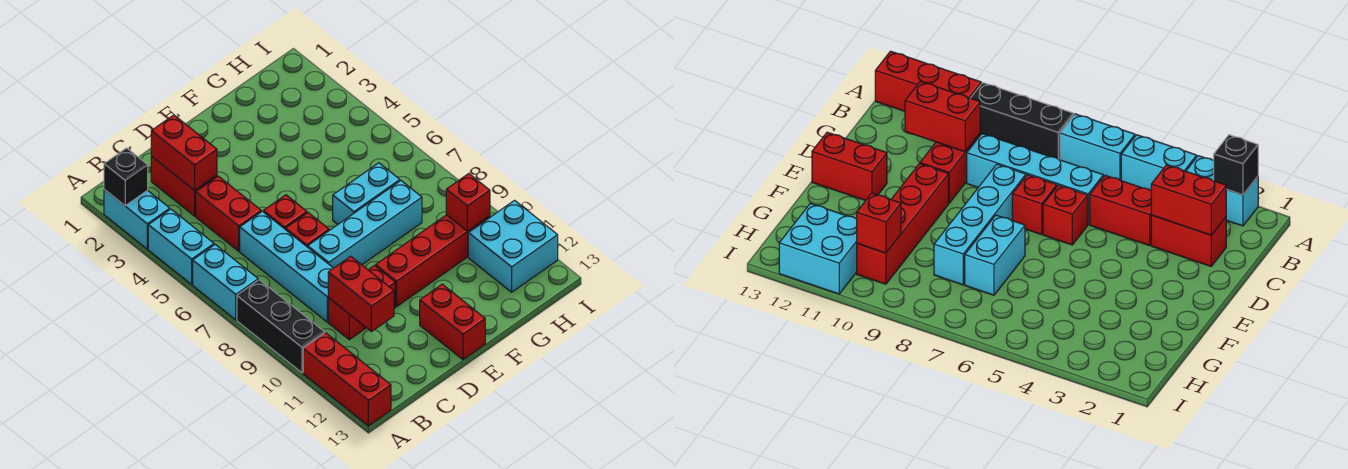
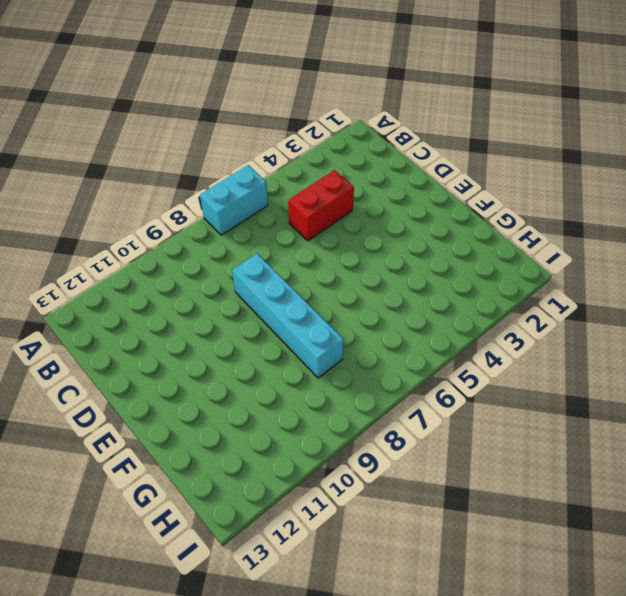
none -> cyan brick A2:A3 level 1
none -> cyan brick A4:A5 level 1
none -> black brick A8:A10 level 1

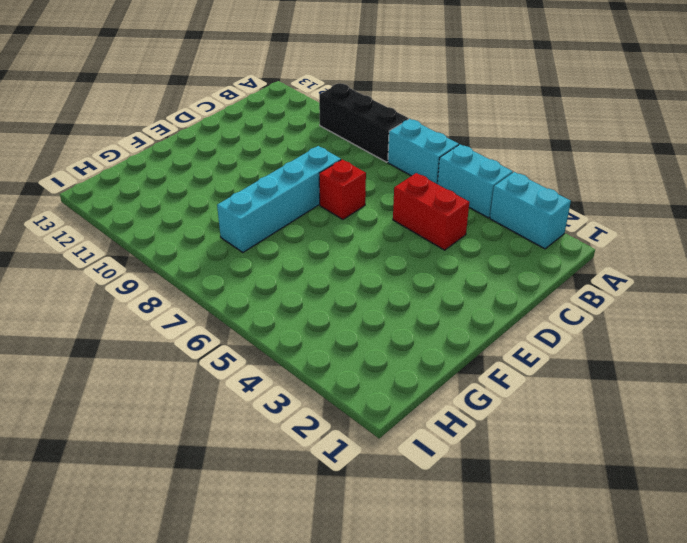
none -> red brick A11:A13 level 1
none -> red brick C2:C3 level 1
none -> cyan brick C6:C9 level 1

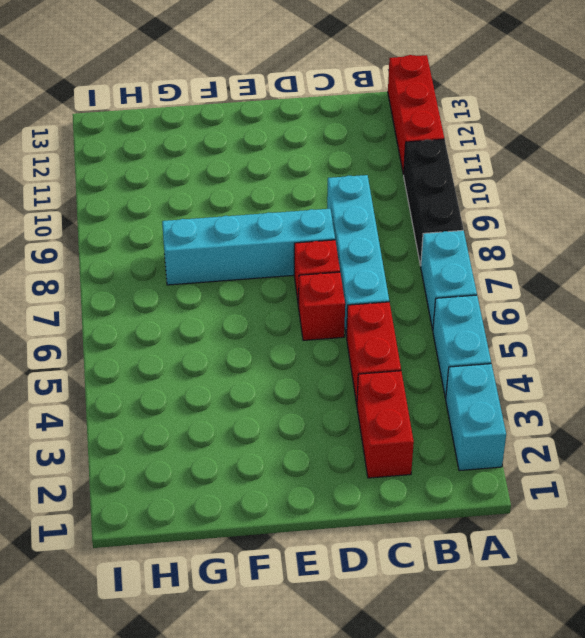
none -> red brick C10:D10 level 1
none -> red brick E10:H10 level 1
none -> red brick E12:E13 level 1

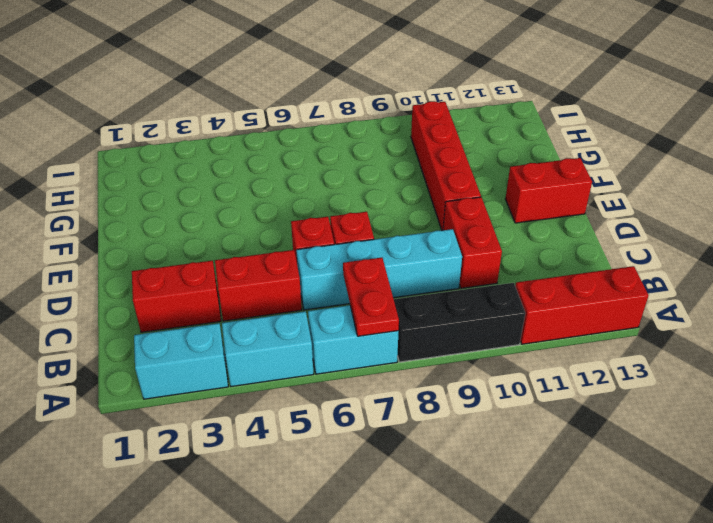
red plate A7:B7 level 2 -> none
none -> cyan brick D8:G8 level 1
none -> cyan brick F7:G7 level 1
none -> cyan brick H11:I12 level 1

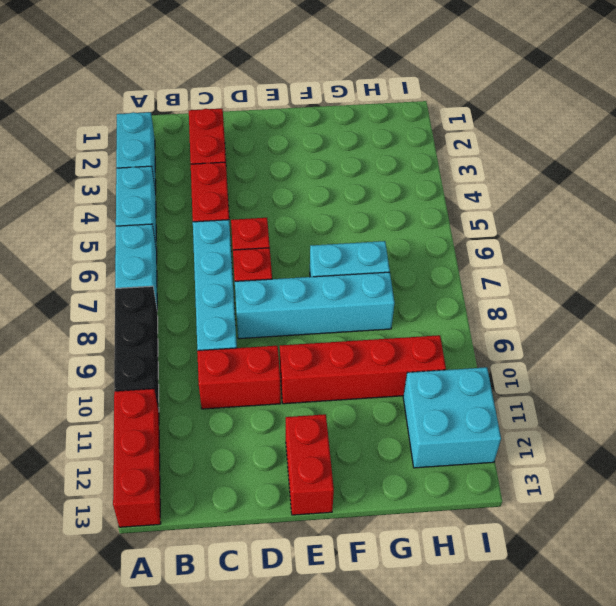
none -> black brick A2 level 2
none -> red brick C2:C3 level 2
none -> red brick C10:C11 level 2

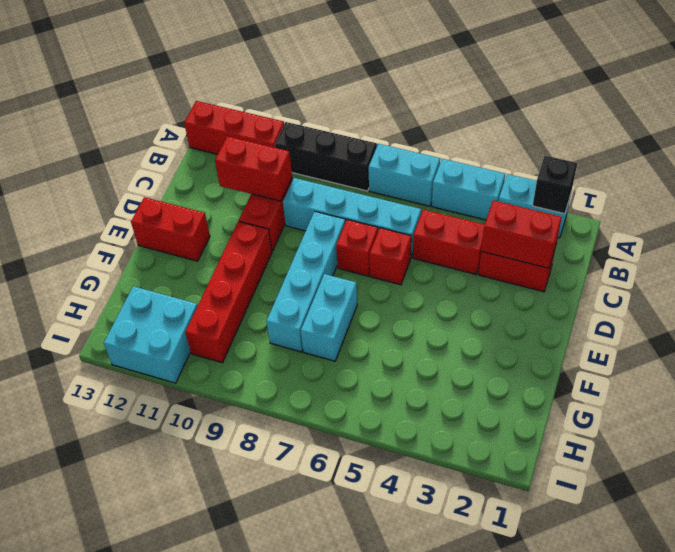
none -> red brick H10 level 2

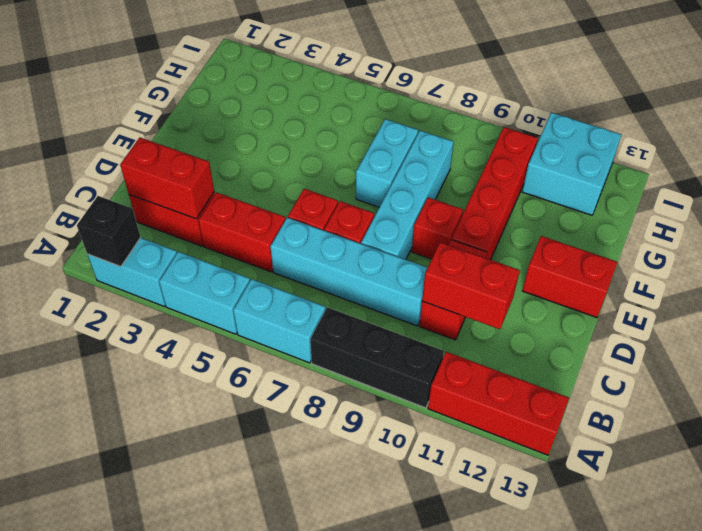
red brick E9 level 1 -> red brick H10 level 2

